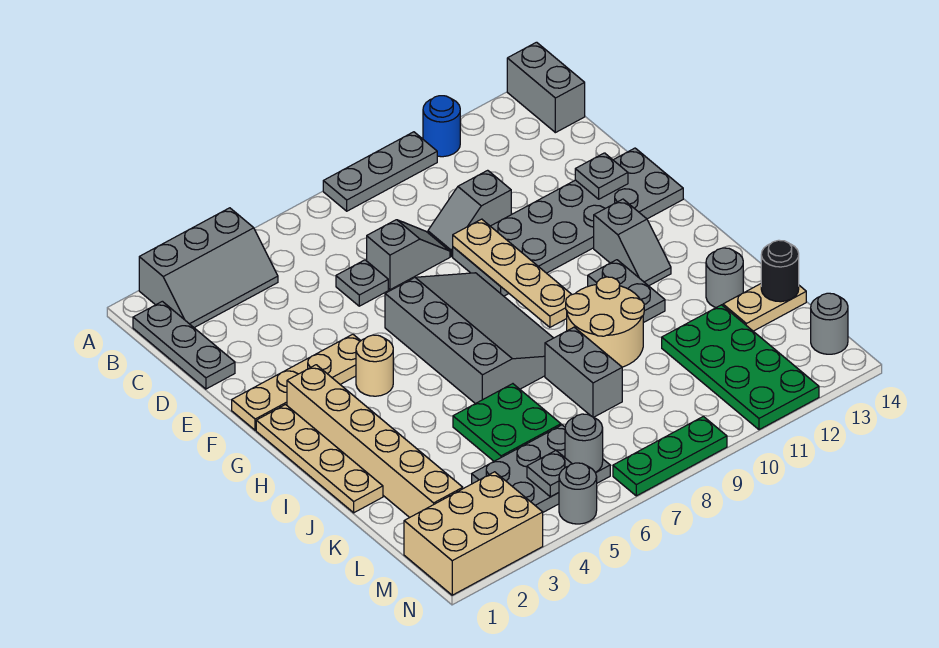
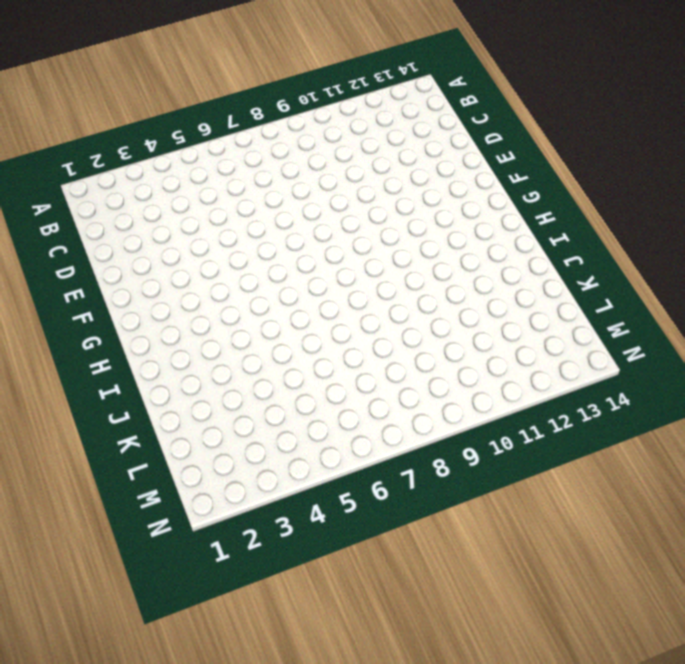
none -> grey slope A2:B4 level 1 top A
none -> grey plate A8:A10 level 1
none -> blue round brick A11 level 1
none -> grey brick A14:B14 level 1

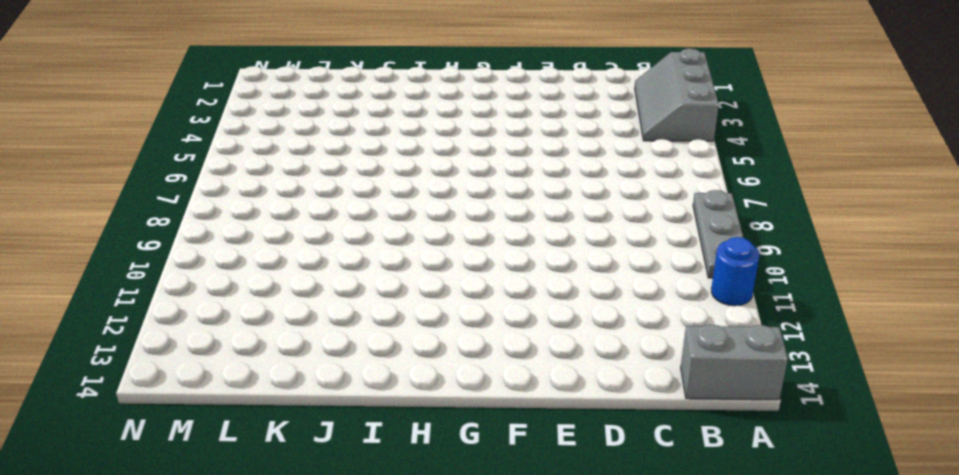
none -> grey plate B1:D1 level 1
none -> grey plate D6 level 1
none -> grey slope D7:D8 level 1 top 7
none -> grey slope D9:D10 level 1 top 10

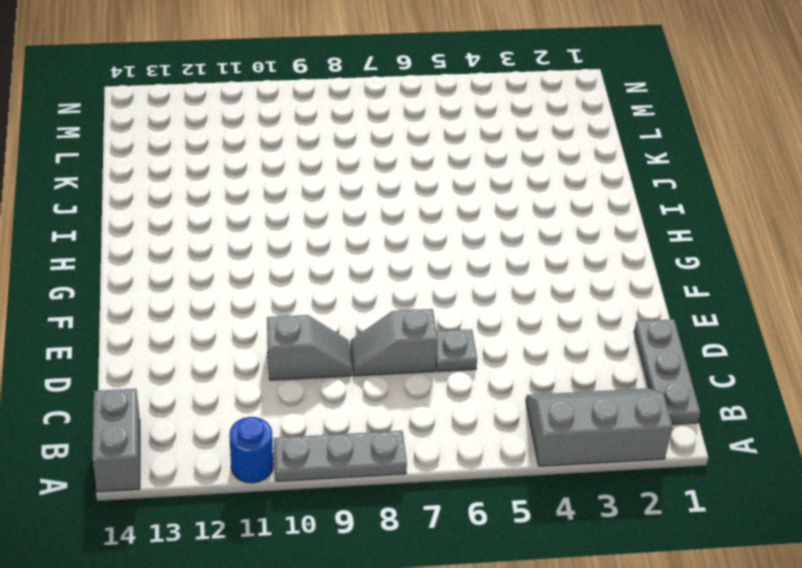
none -> grey plate E9:F14 level 1
none -> tan plate F1:F4 level 1
none -> grey slope F6:I8 level 1 top 6
none -> tan plate G1:J1 level 1

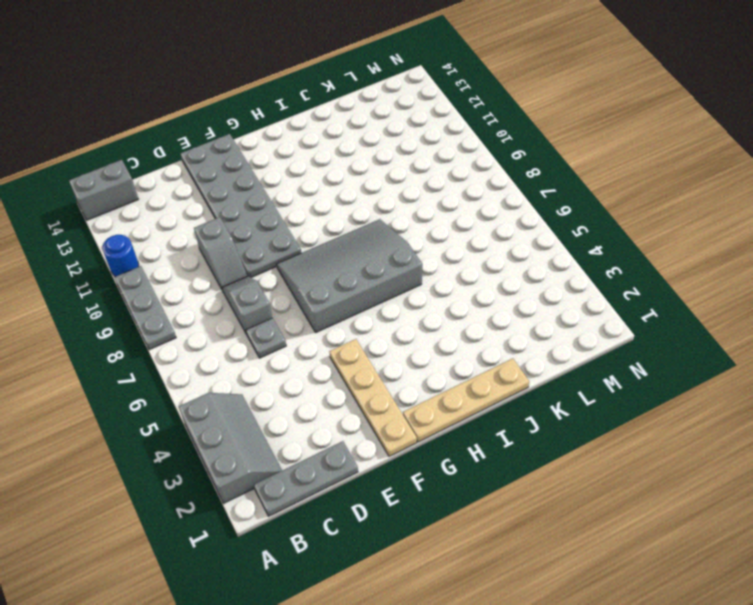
none -> tan brick G2:L2 level 1
none -> tan round brick G4 level 1
none -> grey slope G12:H12 level 1 top G
none -> grey plate H11:I11 level 1

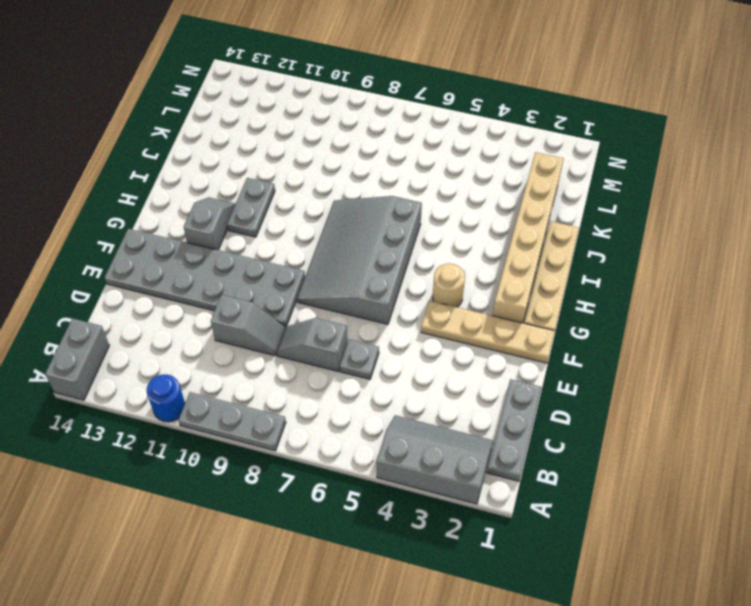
none -> tan round brick I9:J10 level 1
none -> green plate J5:K6 level 1
none -> grey brick J8:K8 level 1
none -> grey round brick J13 level 1

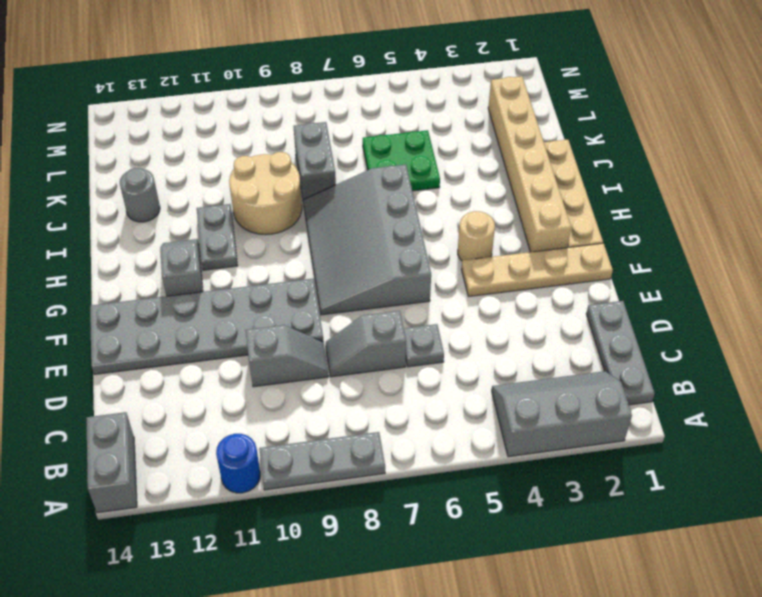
none -> green plate K11:N12 level 1
none -> tan plate K13:K14 level 1
none -> grey plate L4:M6 level 1
none -> tan brick M1:N3 level 1

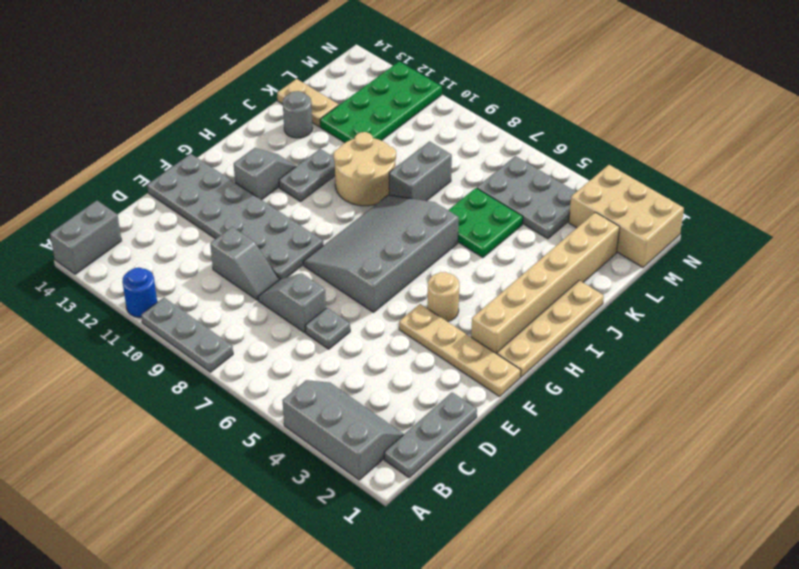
none -> grey round brick M14 level 1
none -> grey round brick N5 level 1
none -> green plate N7:N9 level 1
none -> tan plate E9:H9 level 2

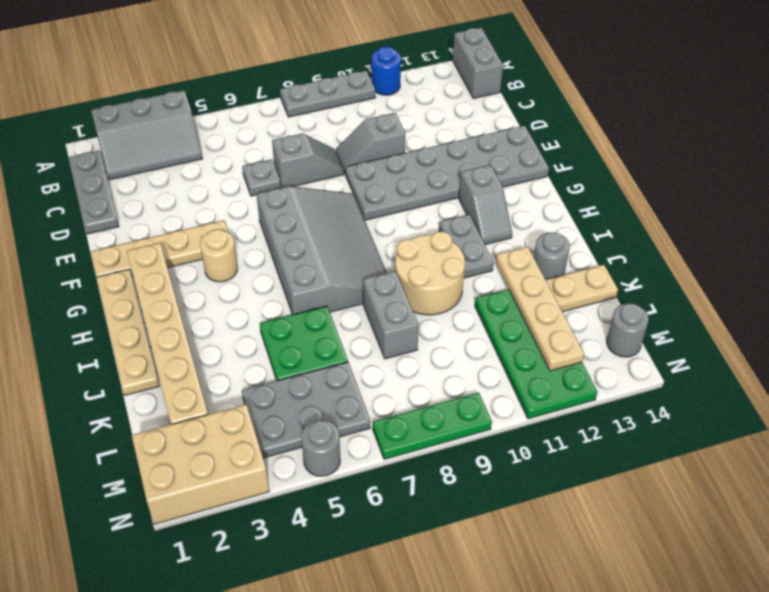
tan plate J12:M12 level 2 -> tan plate E9:H9 level 2
none -> grey plate E13 level 2
none -> black round brick K14 level 2
none -> grey plate M5 level 2
none -> grey round brick M6 level 2

